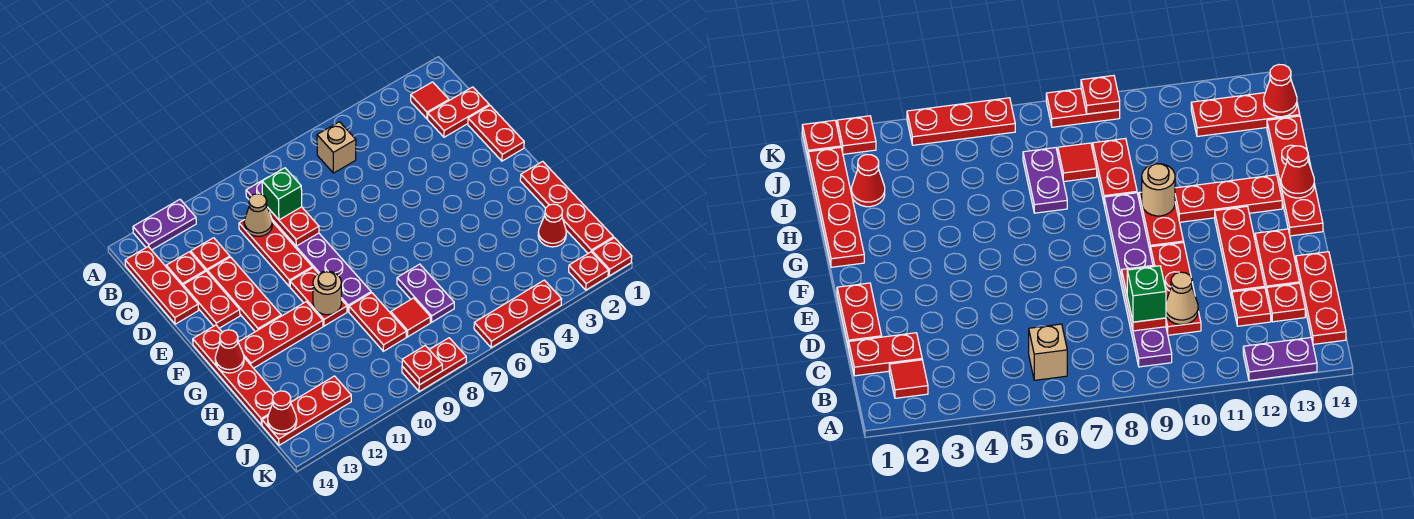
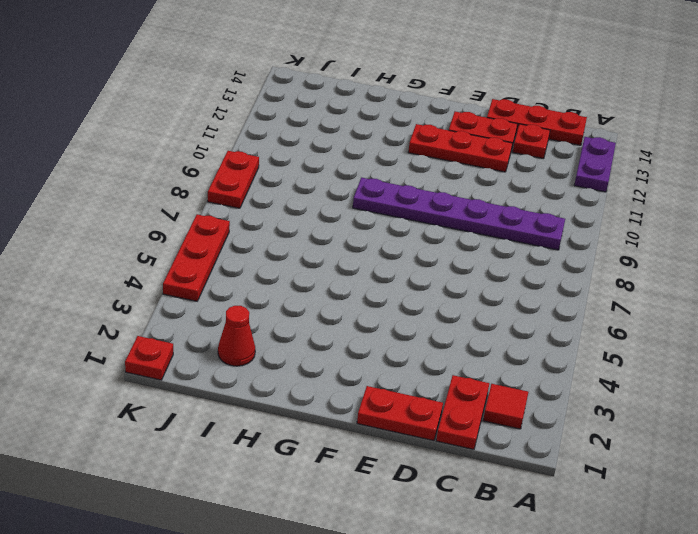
none -> tan brick B6 level 1
none -> red plate C10:E10 level 1
none -> red plate C12 level 1
none -> red plate F10:G10 level 1

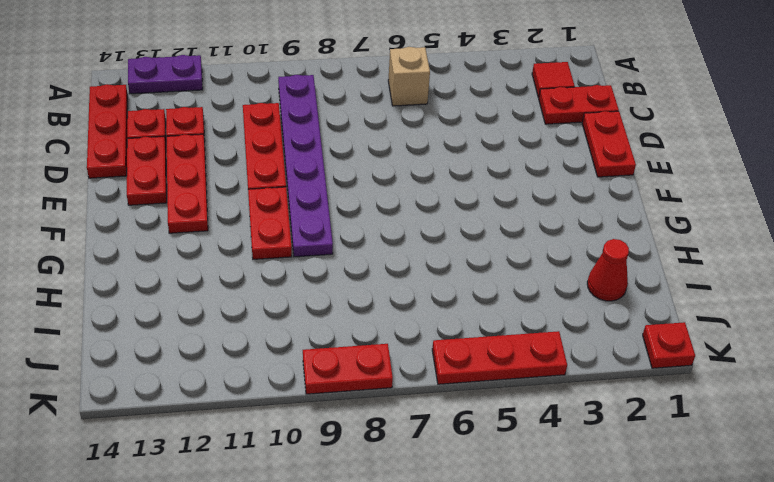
none -> red plate F14:I14 level 1
none -> red plate G1:J1 level 1
none -> red plate G11:G13 level 1
none -> purple plate H7:I7 level 1

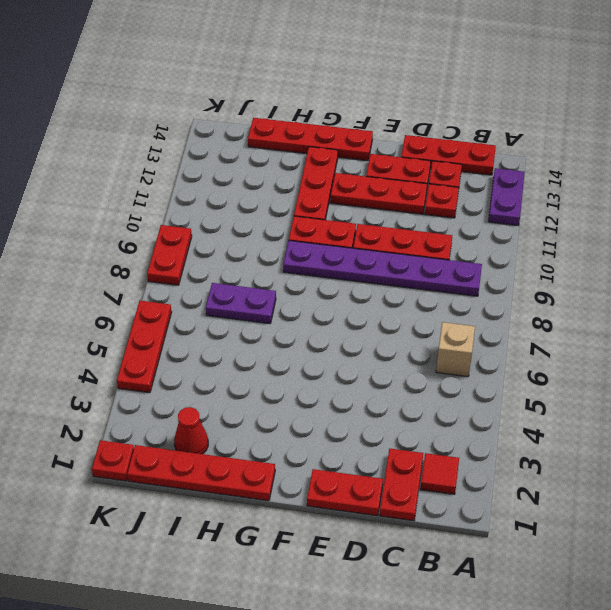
none -> red plate H9:I9 level 1
none -> red tile I8 level 1
none -> red plate J12:J14 level 1
none -> red plate K2 level 1

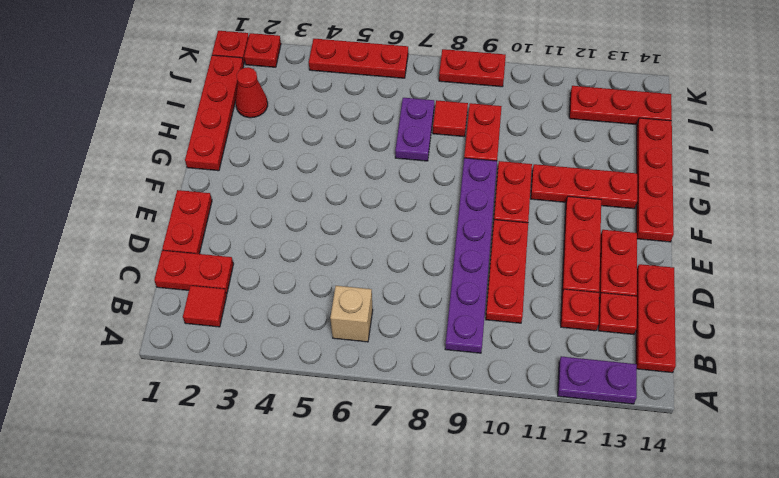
none -> red plate C9:D9 level 2
none -> tan cone C10 level 2
none -> tan round brick G10 level 2
none -> red cone G14 level 2

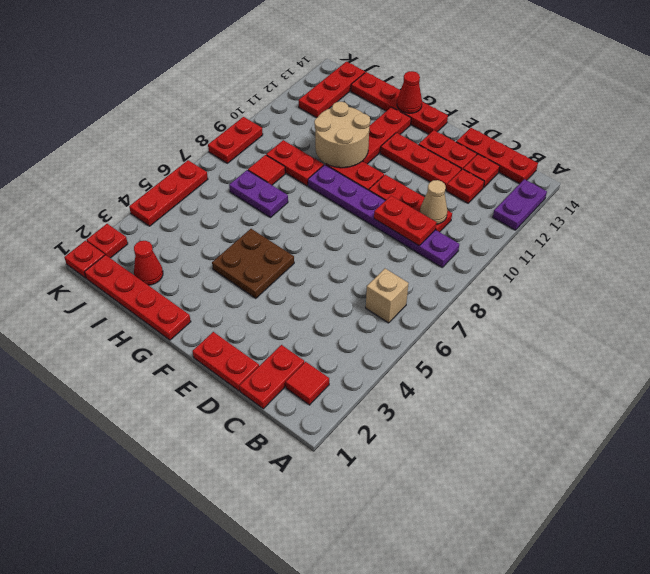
brown plate F4:G5 level 1 -> none
tan round brick G10:H11 level 2 -> tan round brick G10 level 2
none -> red cone J14 level 2
none -> red plate K9 level 2
none -> green brick C9 level 3

